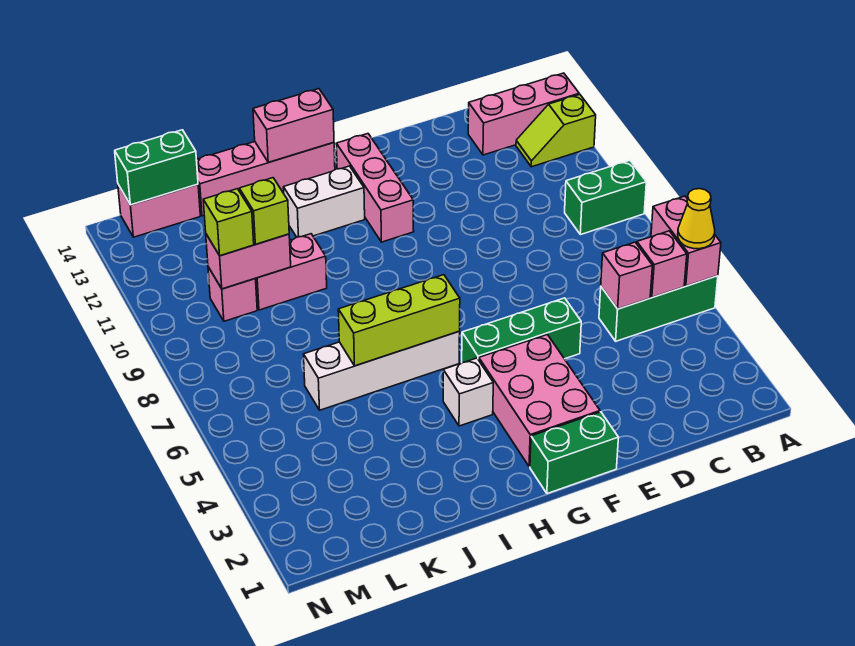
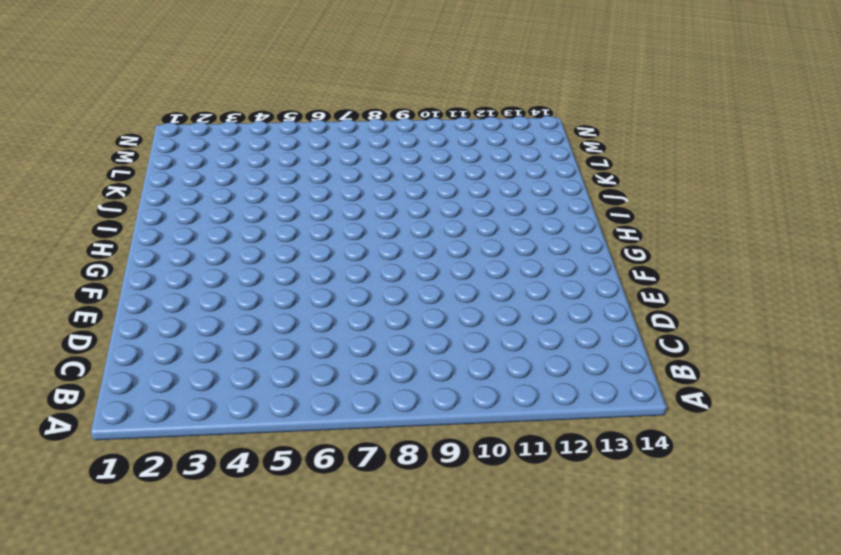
none -> green brick A5:C5 level 1
none -> green brick A9:B9 level 1
none -> lime slope A12:B12 level 1 top A

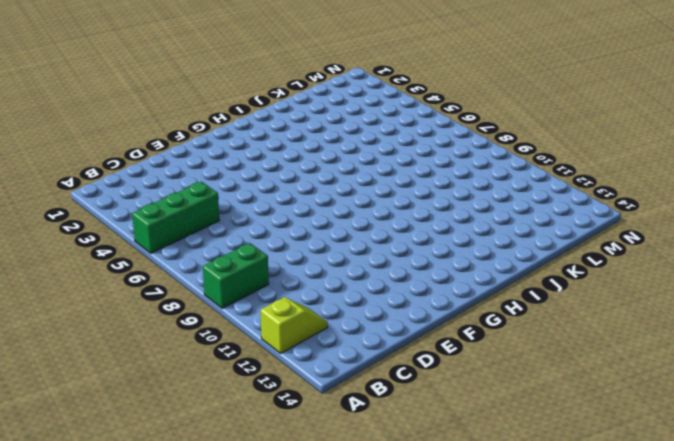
none -> pink brick A13:C13 level 1
none -> green brick E5:G5 level 1
none -> green brick F1:G1 level 1

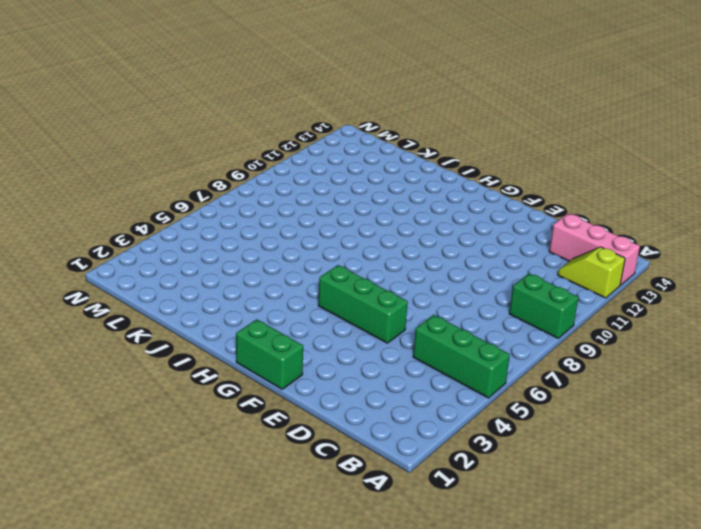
none -> pink brick F2:G4 level 1
none -> pink brick G11:G13 level 1
none -> white brick H4 level 1

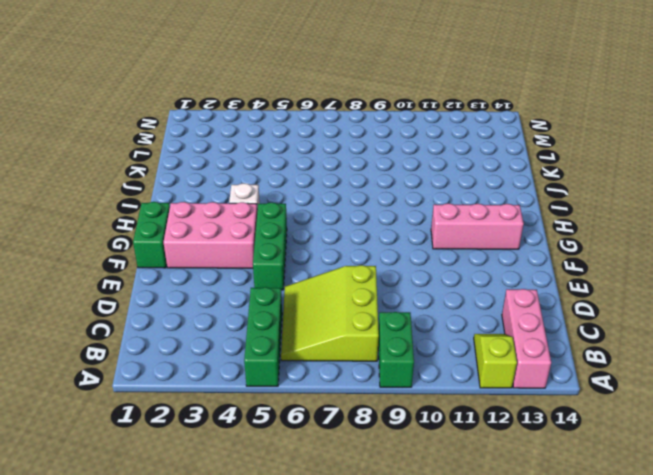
lime slope B6:D8 level 1 top 8 -> none
none -> white brick H6:K6 level 1
none -> white brick H12:I12 level 1
none -> pink brick H14:K14 level 1

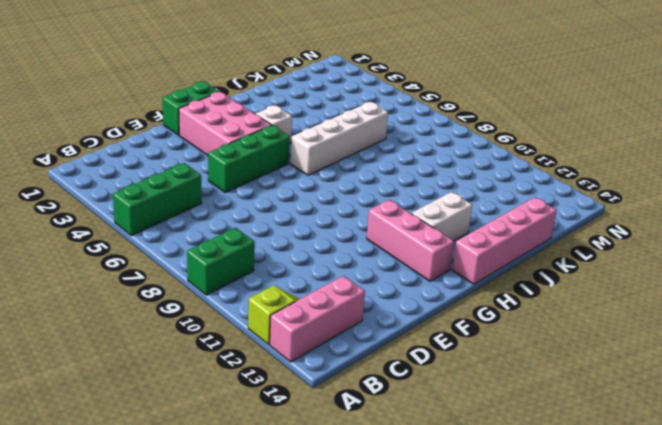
none -> pink brick J10:K10 level 1
none -> pink brick L10 level 1
none -> pink brick L14:M14 level 1

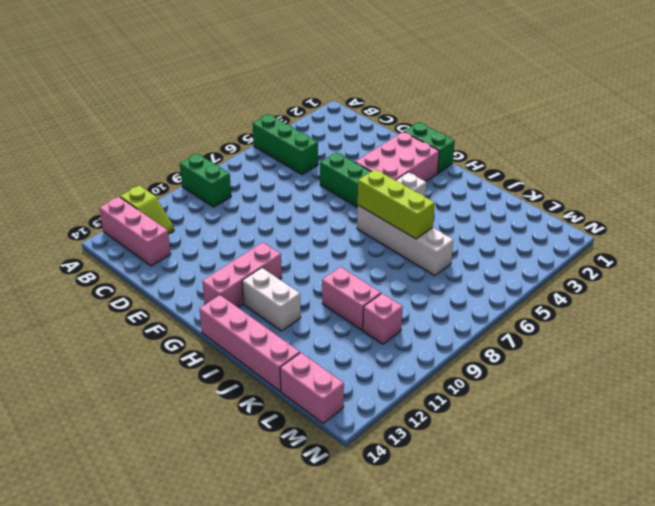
none -> pink brick A5:A6 level 2
none -> pink brick B5 level 2
none -> pink brick C5 level 2

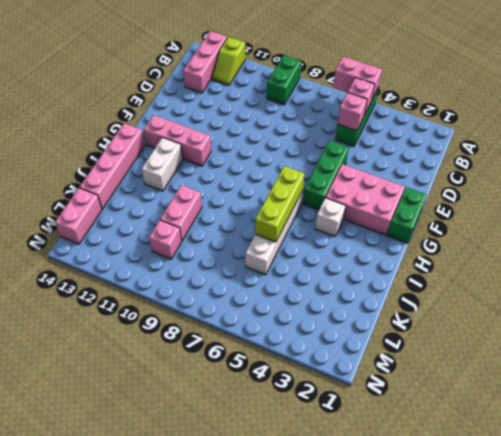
none -> pink brick H14:I14 level 2
none -> pink brick K10:L10 level 2
none -> green brick L14:M14 level 2

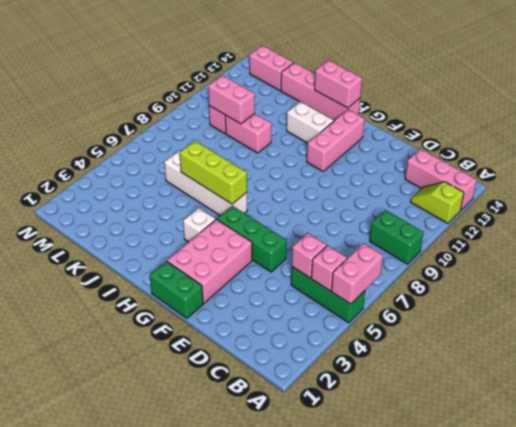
none -> green brick L14:M14 level 2
none -> yellow cone A5 level 3
none -> lime brick K10 level 3

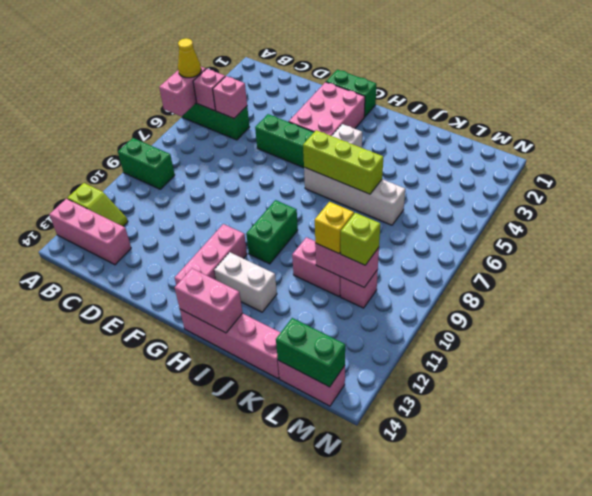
green brick H9:H10 level 1 -> none
yellow brick K10 level 3 -> lime brick K10 level 3

